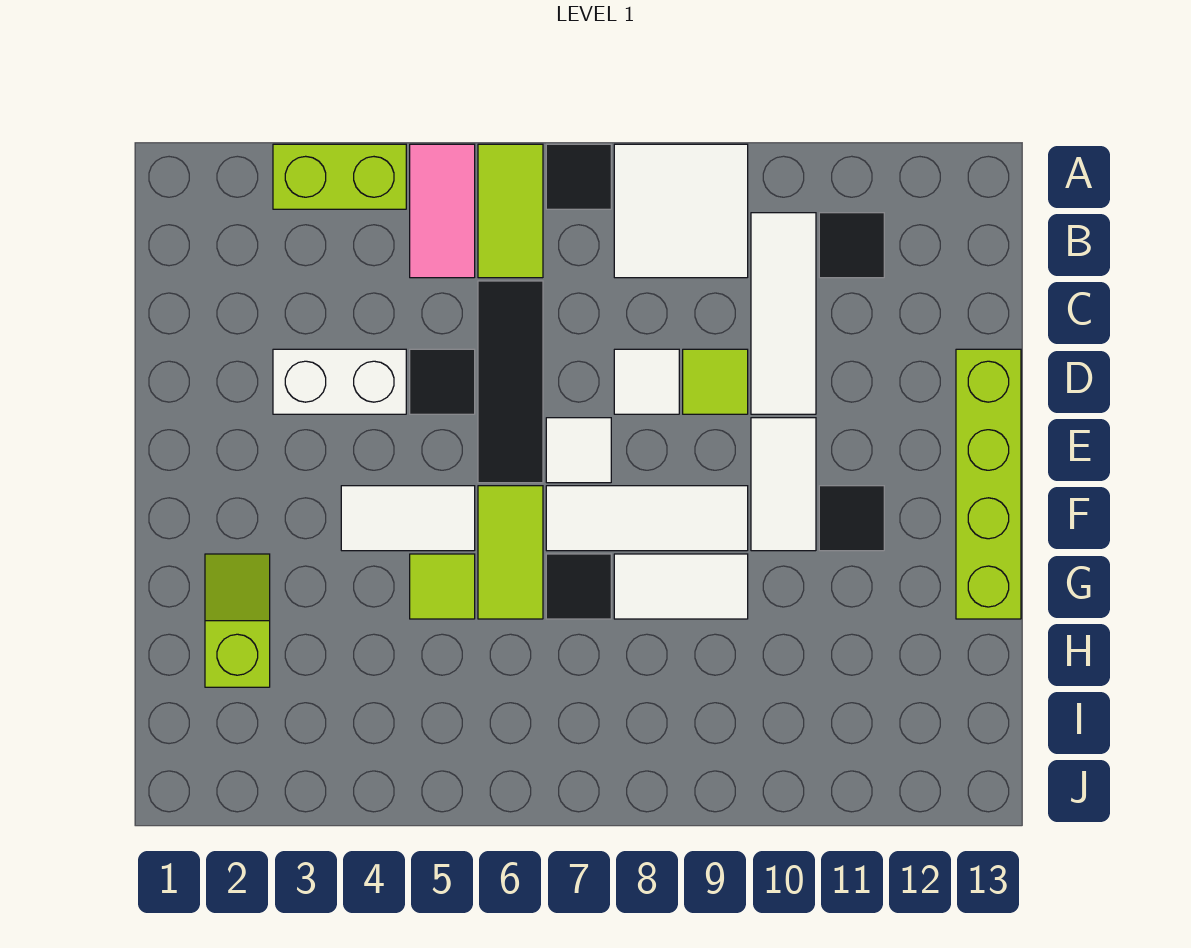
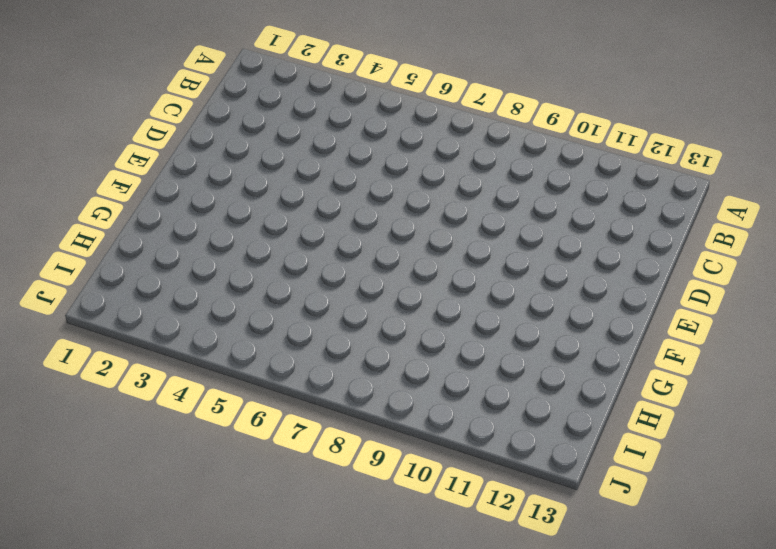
none -> lime brick A3:A4 level 1
none -> pink tile A5:B5 level 1
none -> lime tile A6:B6 level 1

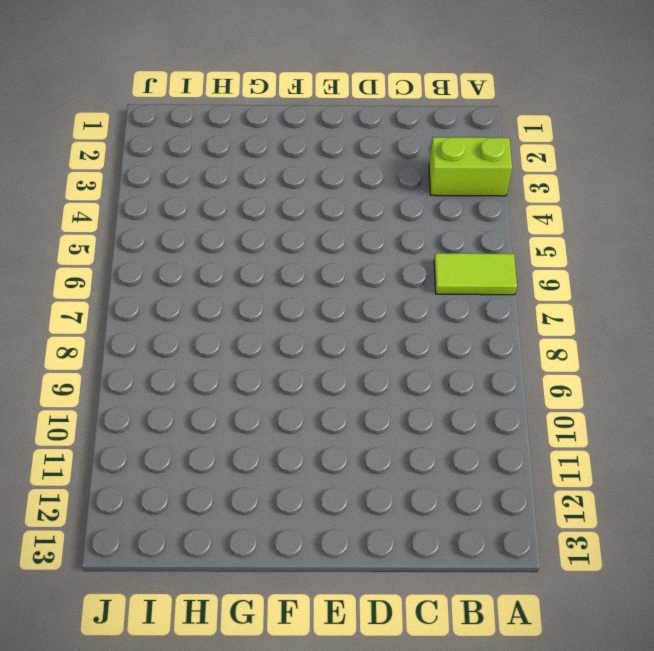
lime brick A3:B3 level 1 -> lime brick A3:A4 level 1
none -> pink tile A5:B5 level 1
none -> black tile A7 level 1
none -> white tile A8:B9 level 1

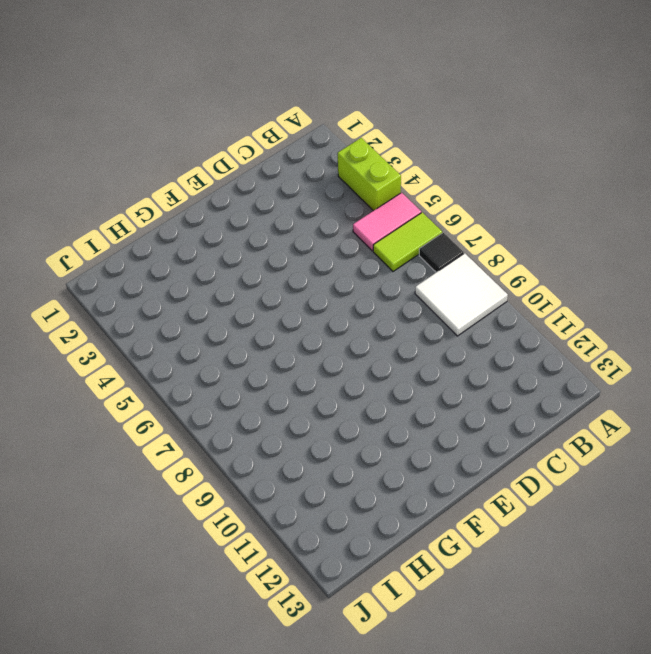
none -> white tile B10:D10 level 1
none -> black tile B11 level 1
none -> black tile C6:E6 level 1

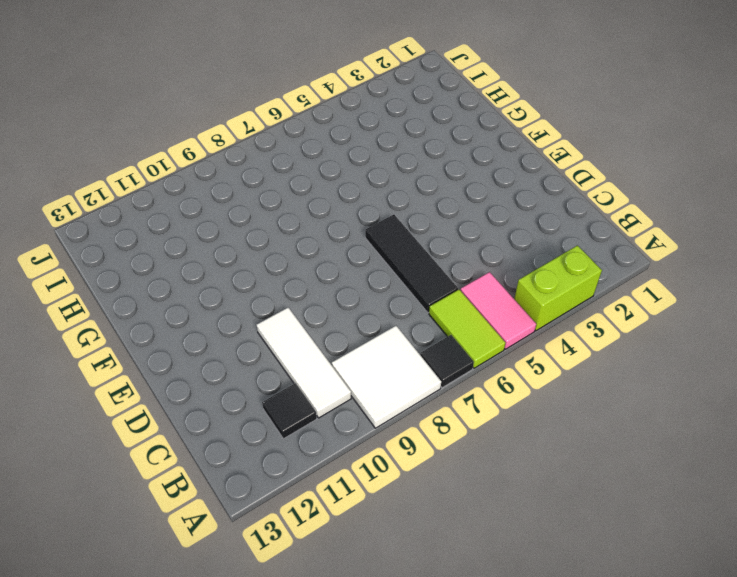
none -> white brick D3:D4 level 1
none -> black tile D5 level 1
none -> white tile D8 level 1

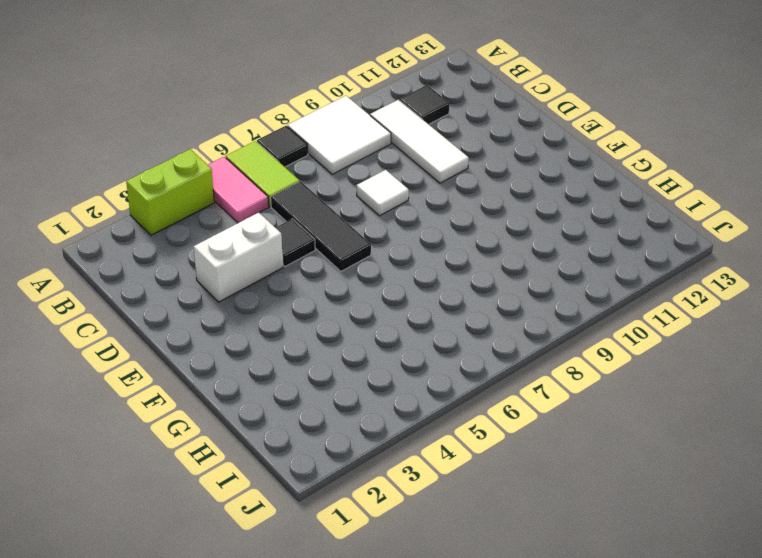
none -> lime tile D9 level 1
none -> lime brick D13:G13 level 1
none -> white tile E7 level 1

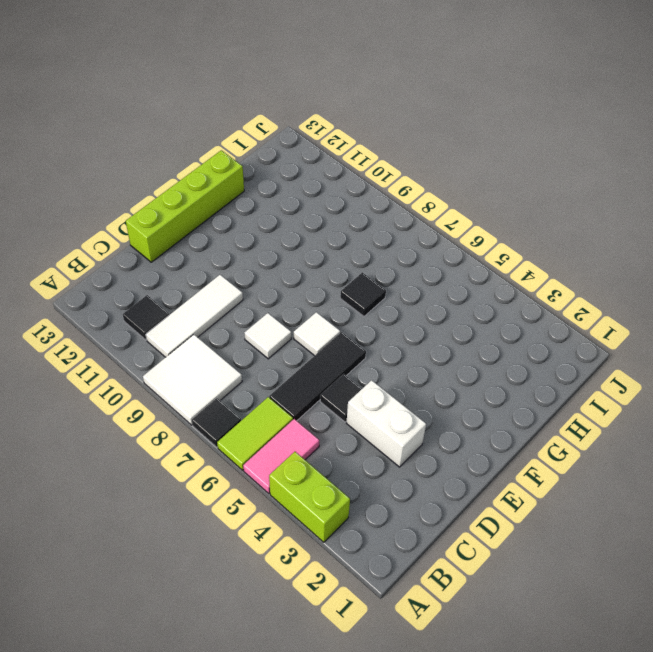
none -> lime tile D9 level 1
none -> white tile E10:F10 level 1
none -> white tile F4:F5 level 1

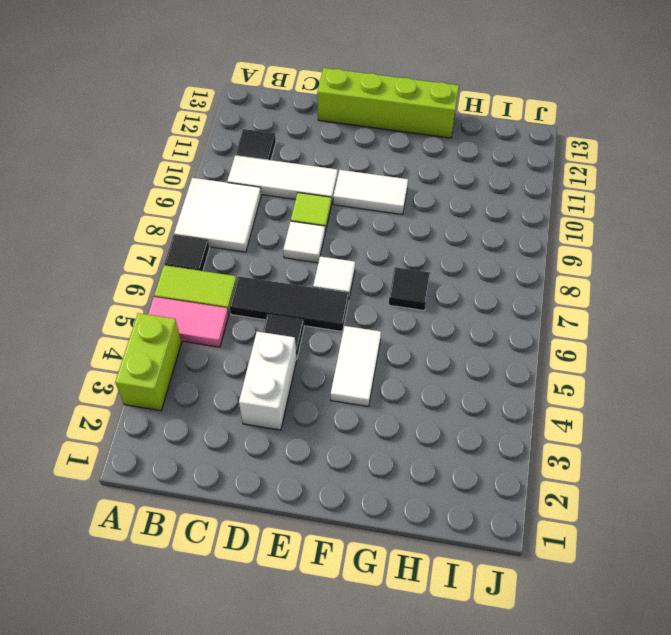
none -> lime tile F6:G6 level 1
none -> white tile F7:F9 level 1
none -> black tile F11 level 1

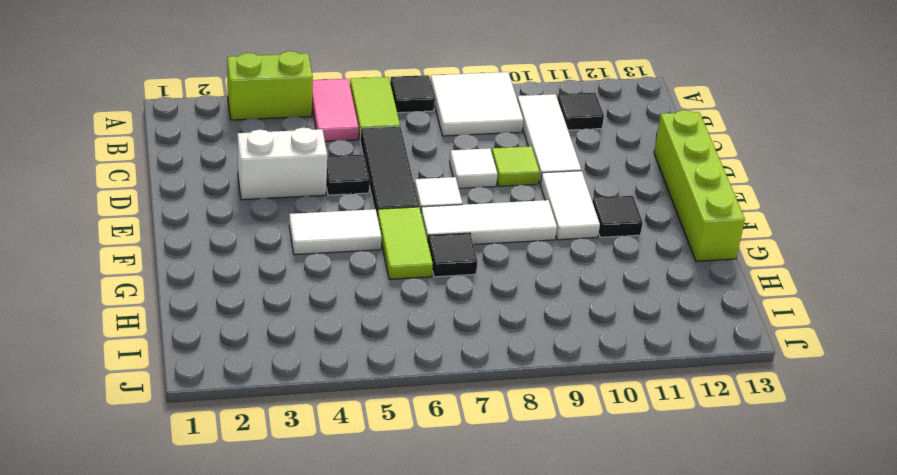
none -> lime slope G2:H2 level 1 top H
none -> lime tile G5 level 1
none -> white tile G8:G9 level 1

